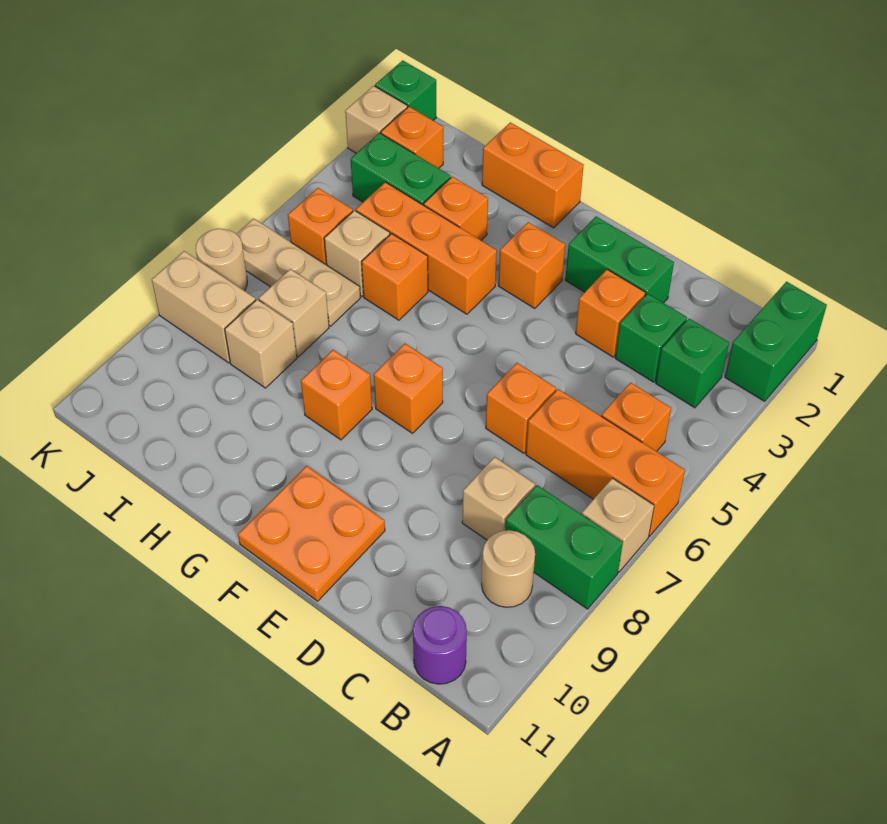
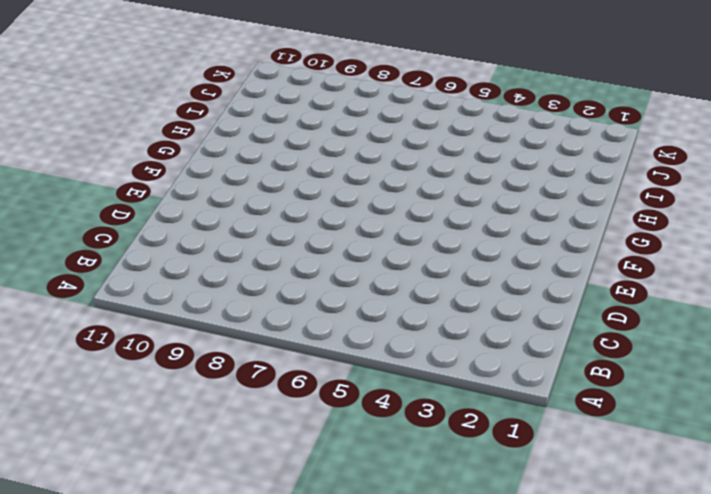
none -> green brick A1:A2 level 1
none -> orange brick A6:C6 level 1
none -> tan brick A7 level 1
none -> green brick A8:B8 level 1

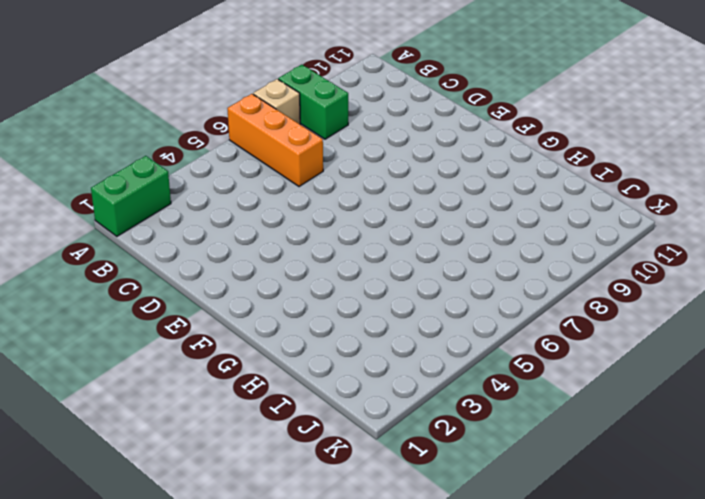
none -> green brick B3 level 1
none -> orange brick B5 level 1
none -> tan round brick B9 level 1
none -> purple round brick B11 level 1

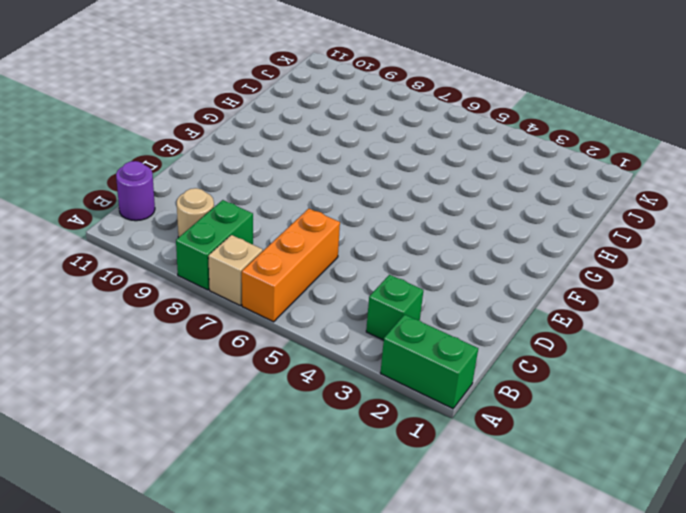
none -> orange brick B5 level 1
none -> green brick C3 level 1
none -> tan brick C8 level 1
none -> green brick D2:E2 level 1

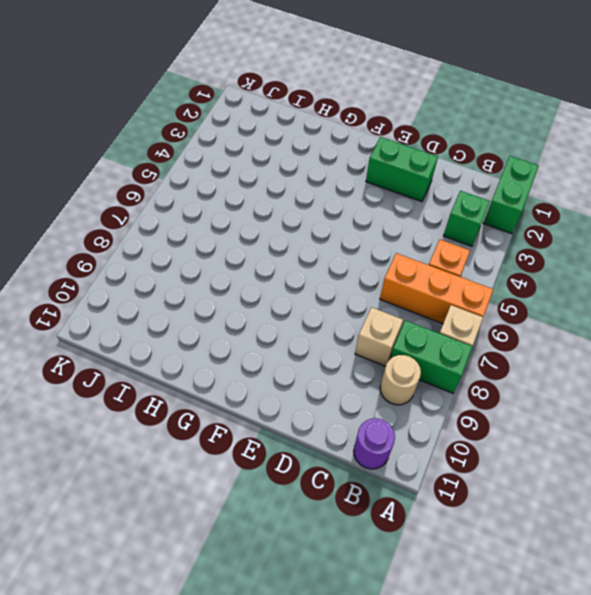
none -> green brick C3 level 1
none -> orange brick D3 level 1
none -> orange brick D6 level 1
none -> orange plate E10:F11 level 1

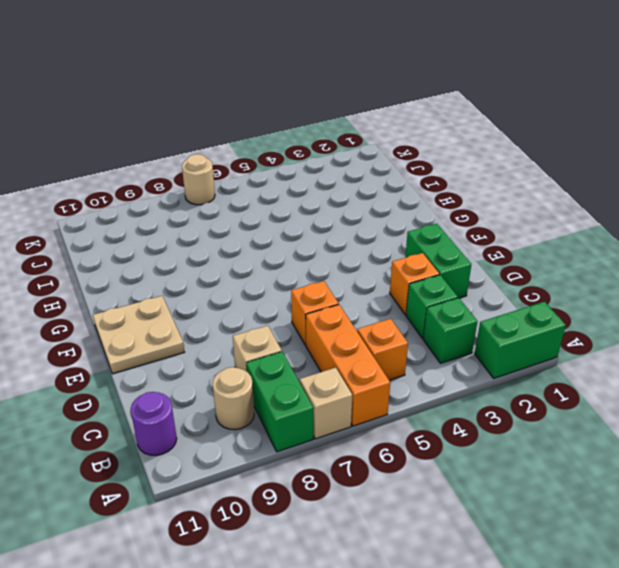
tan plate E10:F11 level 1 -> orange plate E10:F11 level 1
none -> orange brick F3 level 1
none -> orange brick F7 level 1
none -> orange brick G1:H1 level 1
none -> orange brick G4:I4 level 1

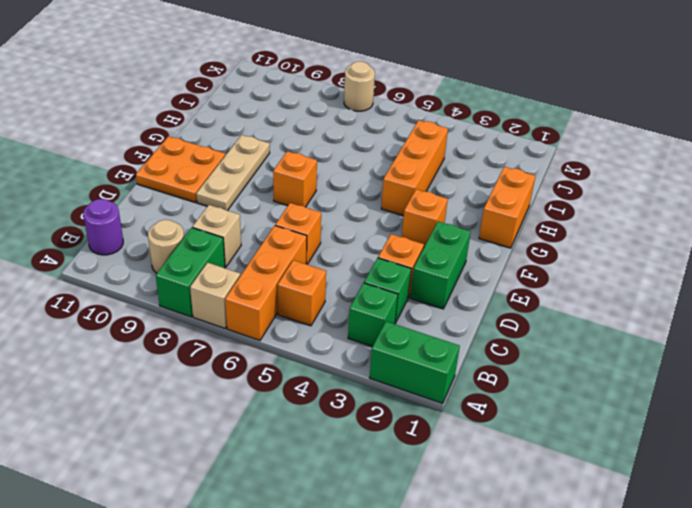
tan plate E9:G9 level 1 -> tan plate I6:K6 level 1
none -> orange brick G8 level 1
none -> orange brick H3 level 1
none -> orange brick H5 level 1
none -> green brick I3:J3 level 1

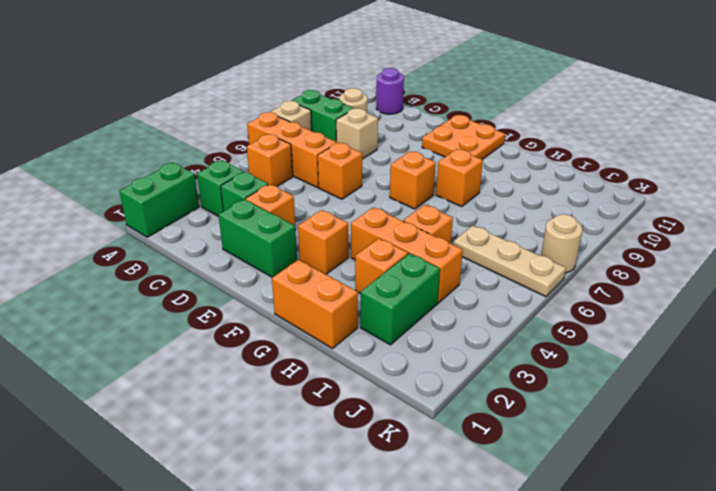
green brick I2:I3 level 1 -> green brick I3:J3 level 1
none -> tan brick I5 level 1
none -> tan brick I7 level 1
none -> tan brick I8 level 1
none -> orange brick J2 level 1

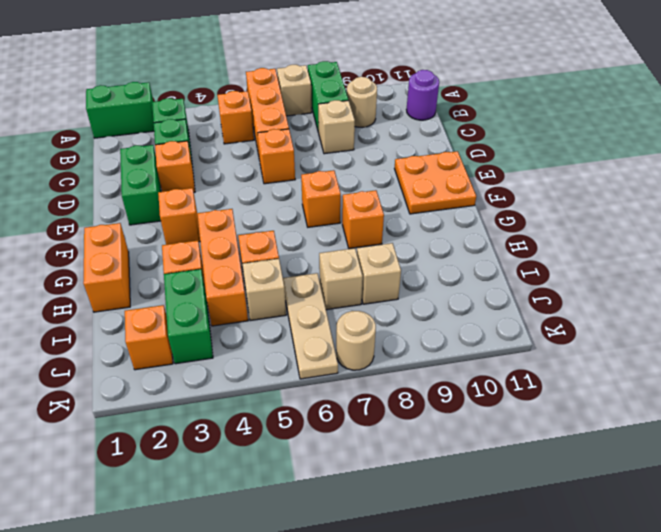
none -> orange brick J5 level 1
none -> tan brick J8:K8 level 1
none -> green brick K1 level 1
none -> tan brick K2 level 1

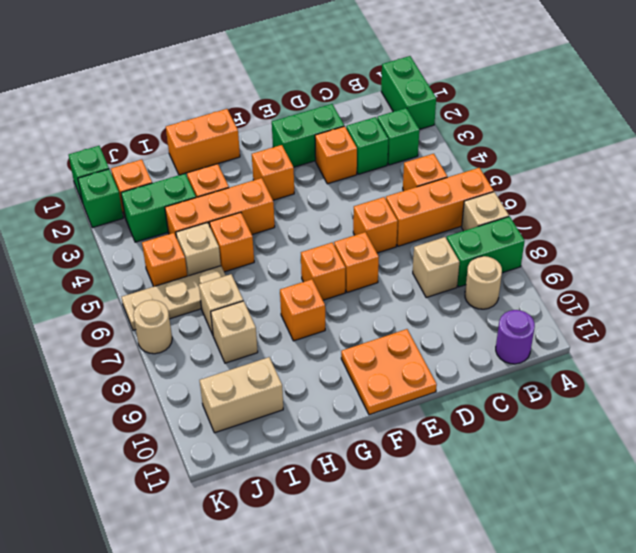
orange brick E7 level 1 -> none
tan brick I10:J10 level 1 -> tan brick J8:K8 level 1
green brick K2 level 1 -> tan brick K2 level 1

